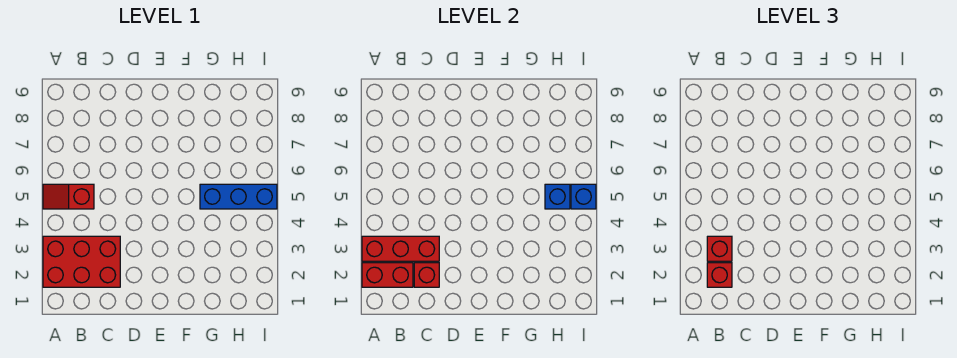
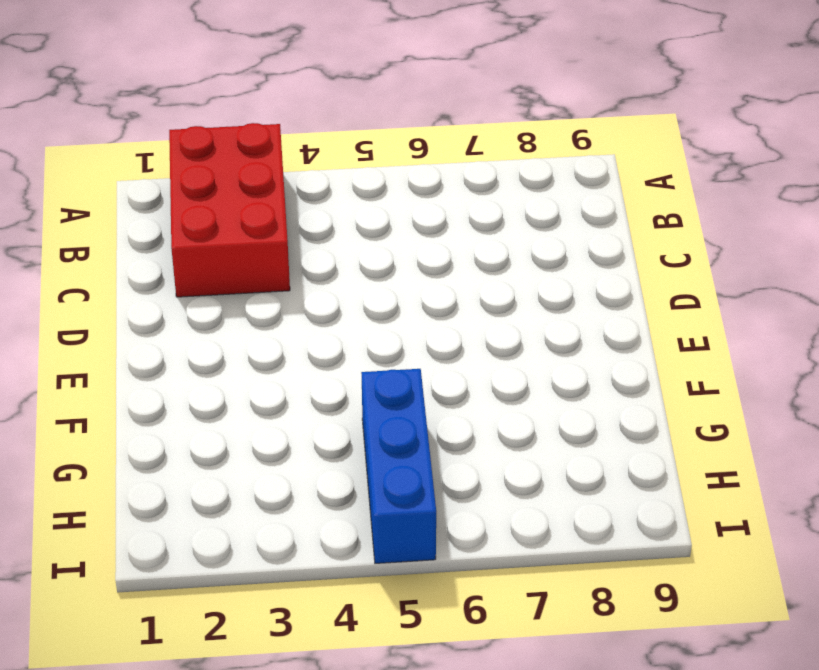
none -> red slope A5:B5 level 1 top B
none -> red brick A2:B2 level 2

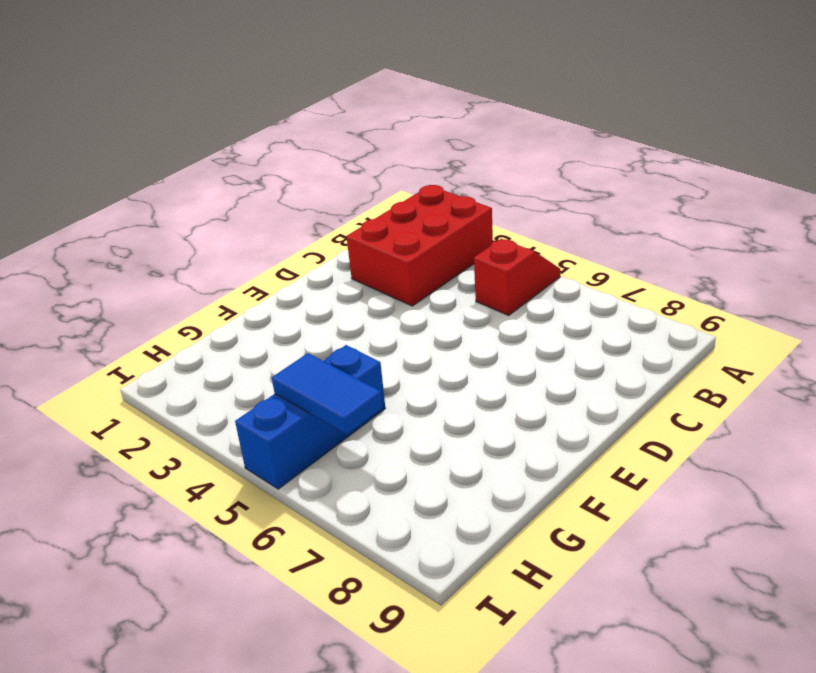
blue tile H5:H6 level 2 -> blue brick H5 level 2
none -> red brick A2:B2 level 2
none -> red brick A3:C3 level 2

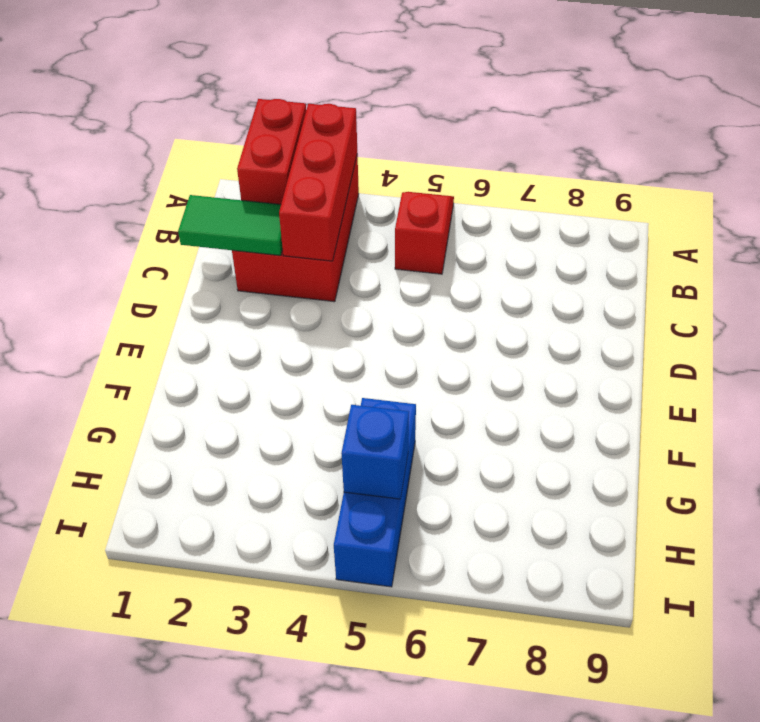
green tile C1:C2 level 2 -> red brick C2 level 2
none -> blue brick I5 level 2
none -> red brick B2 level 3

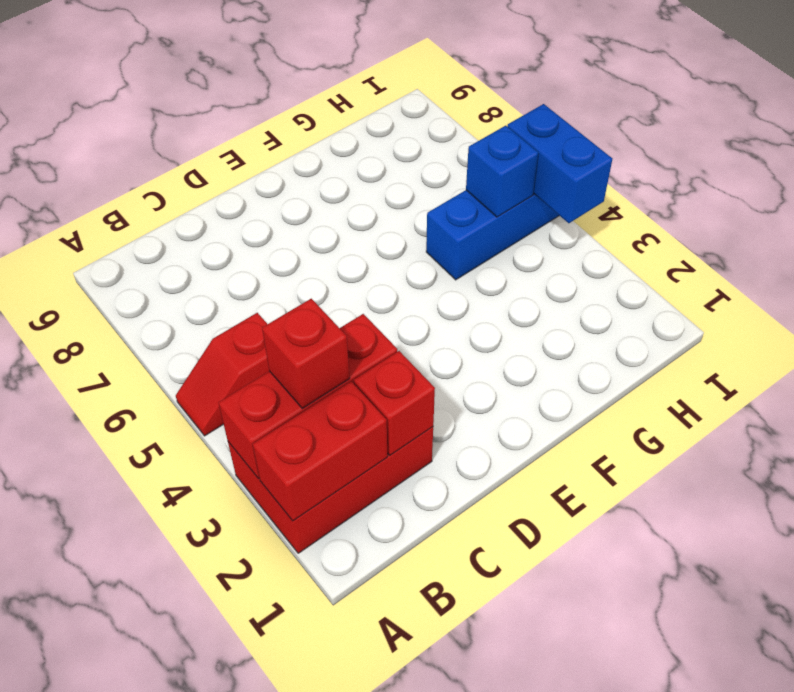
blue brick I4:I5 level 2 -> blue brick I5 level 2
none -> red brick B2 level 3

